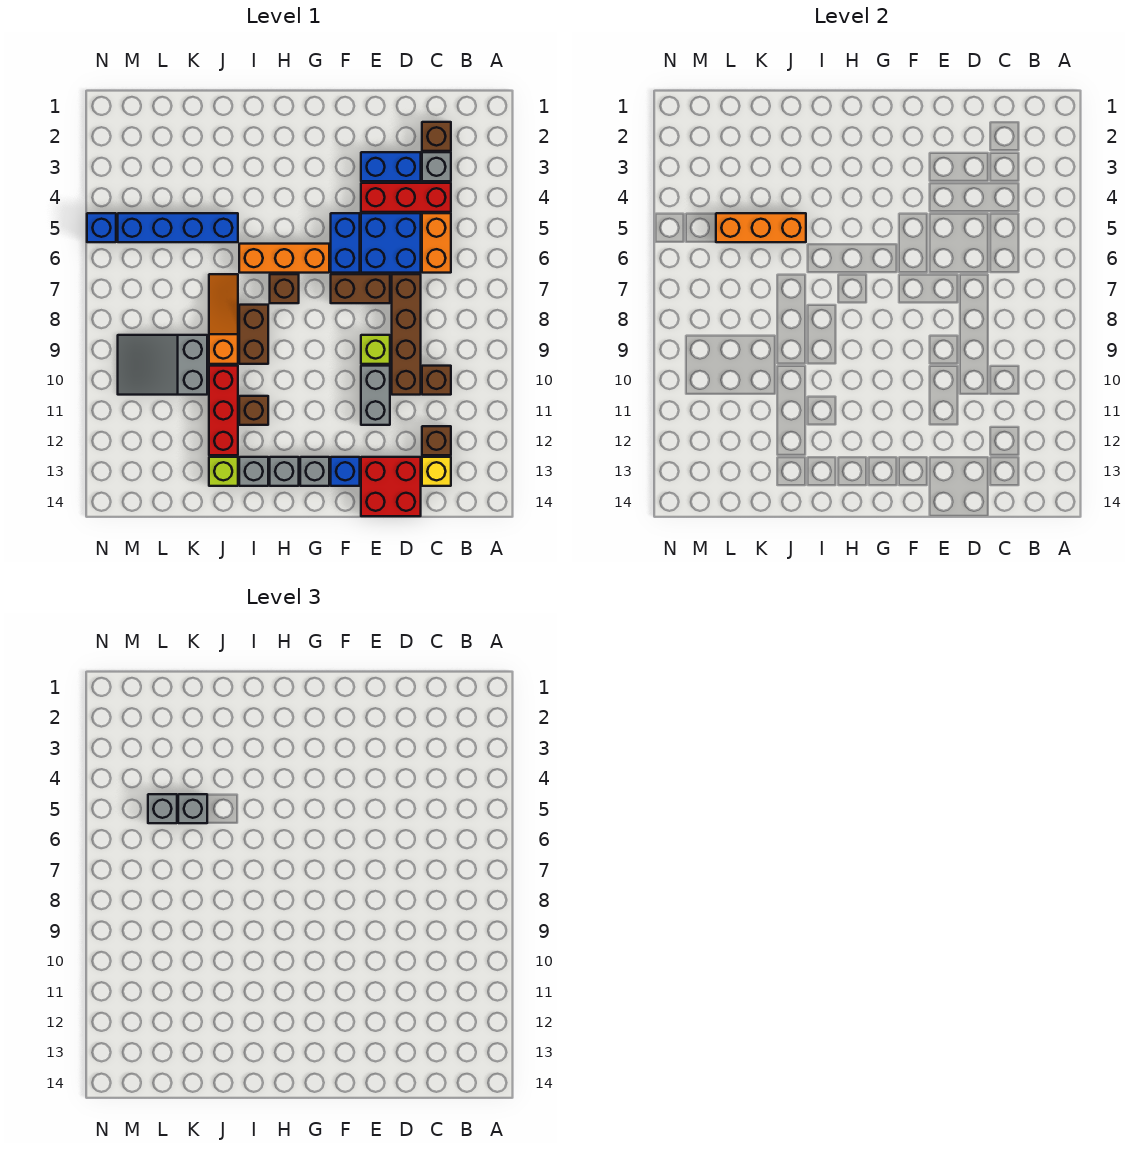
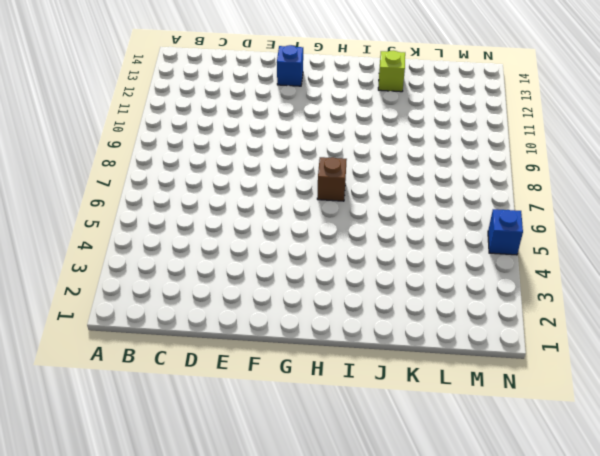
none -> brown brick C2 level 1
none -> grey brick C3 level 1
none -> red brick C4:E4 level 1
none -> orange brick C5:C6 level 1

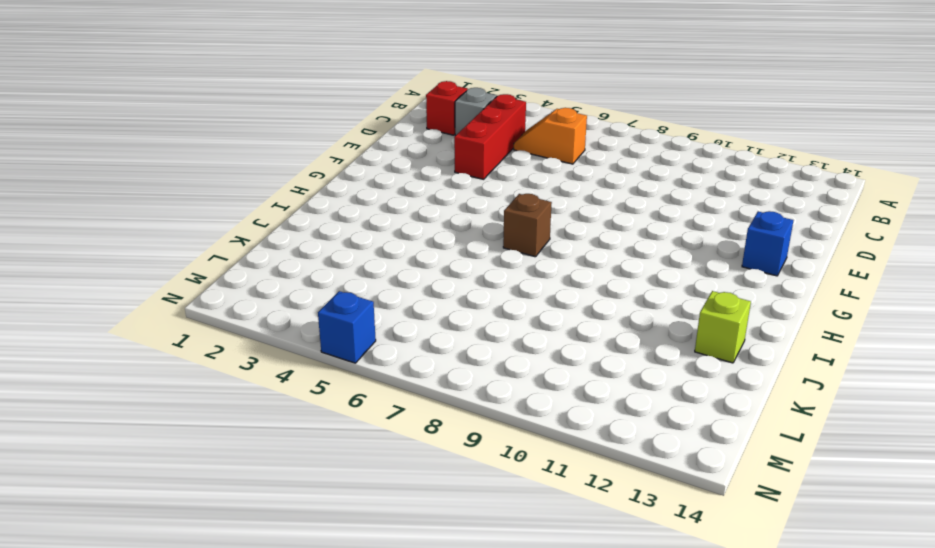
red brick C2 level 1 -> brown brick C2 level 1
orange slope C5:C6 level 1 top 6 -> orange brick C5:C6 level 1
none -> brown brick C10 level 1
none -> brown brick C12 level 1
none -> yellow brick C13 level 1
none -> blue brick D3:E3 level 1

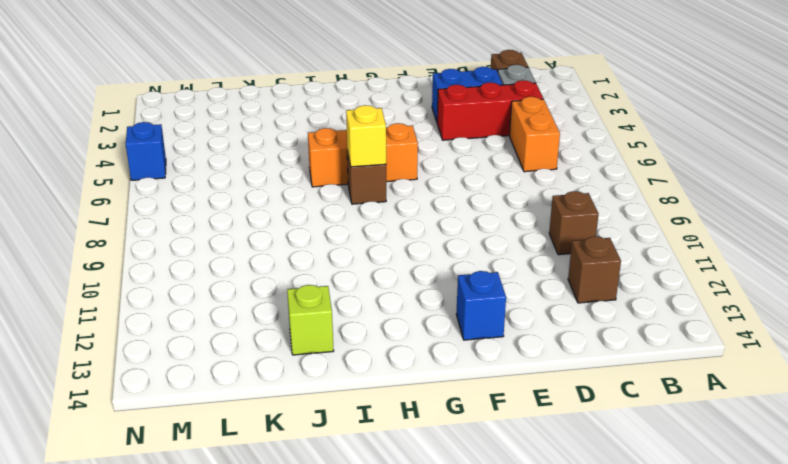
yellow brick H7 level 2 -> yellow brick C13 level 1
none -> blue brick D5:E6 level 1
none -> brown brick D7:D10 level 1
none -> red brick D13:E14 level 1
none -> brown brick E7:F7 level 1

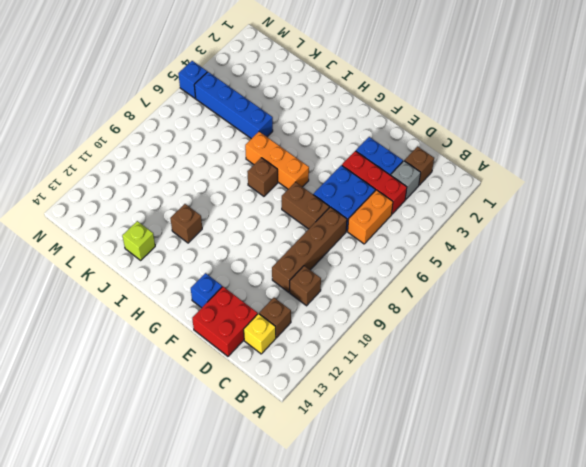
none -> lime brick E9 level 1
none -> grey brick E10:E11 level 1
none -> blue brick F5:F6 level 1
none -> grey brick G13 level 1

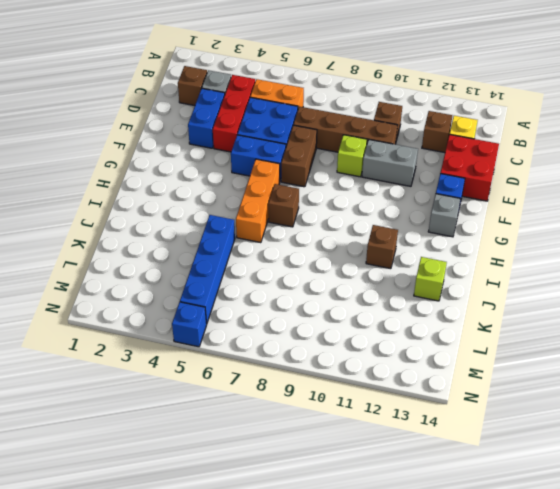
none -> grey brick H13 level 1
none -> brown brick I8:I9 level 1
none -> grey brick I13 level 1
none -> orange slope J7:J9 level 1 top 9

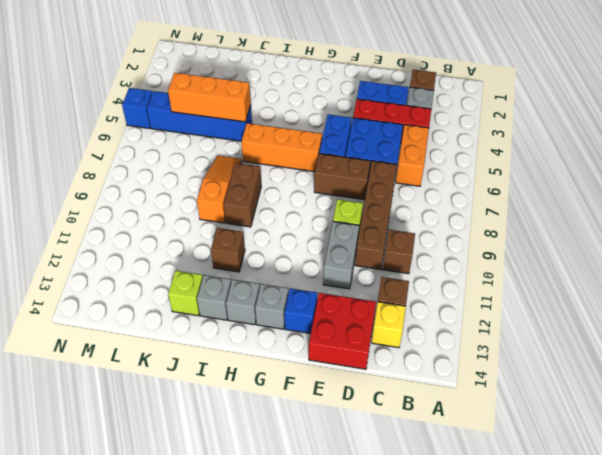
none -> brown brick H7 level 1
none -> red brick J10:J12 level 1
none -> grey slope K9:M10 level 1 top K
none -> grey brick K5 level 3

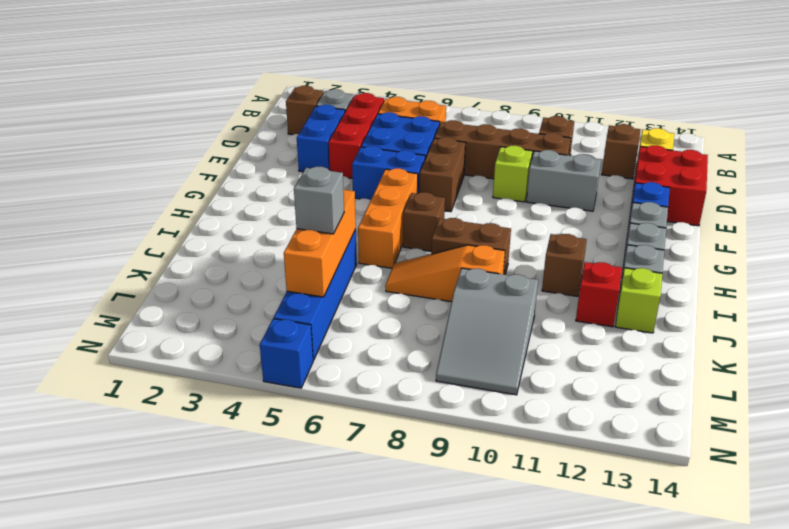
red brick J12 level 1 -> red brick J10:J12 level 1
none -> grey brick L5 level 3

